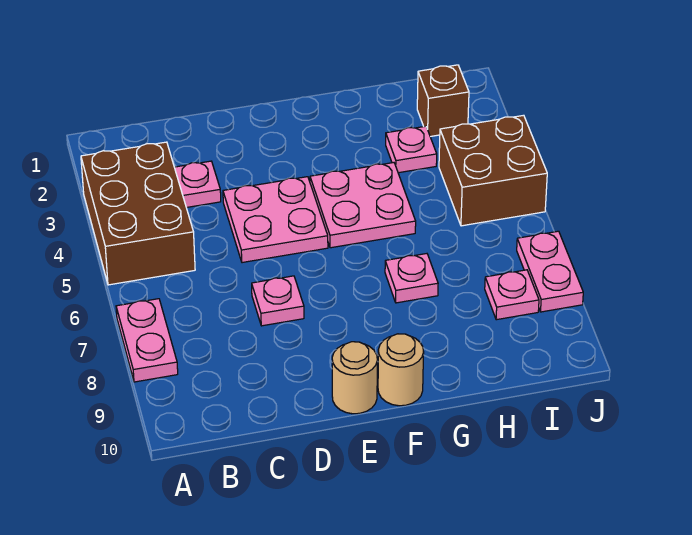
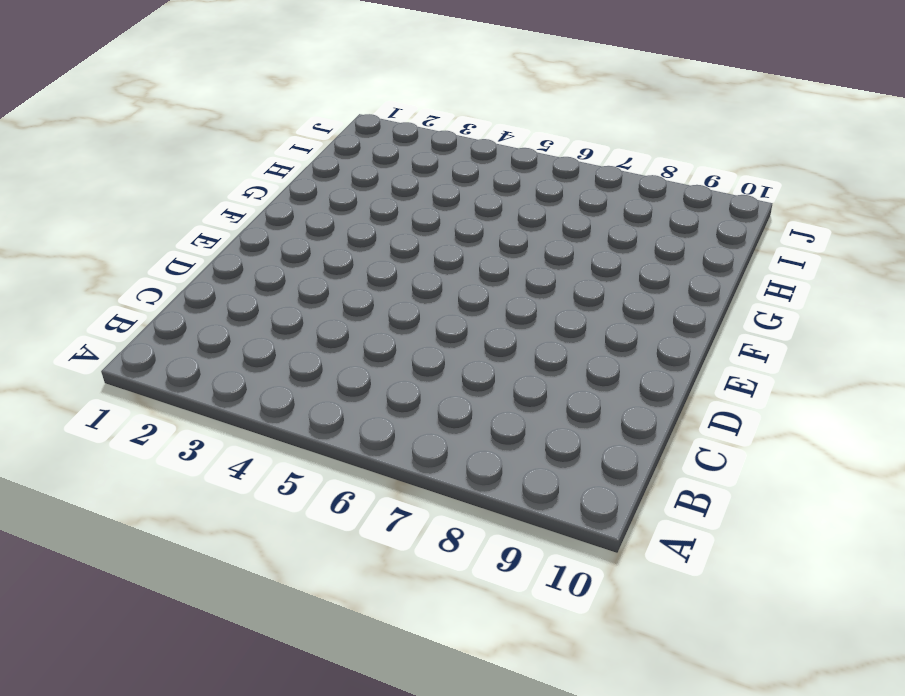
none -> brown brick A3:B5 level 1
none -> pink plate A7:A8 level 1
none -> pink plate C3 level 1

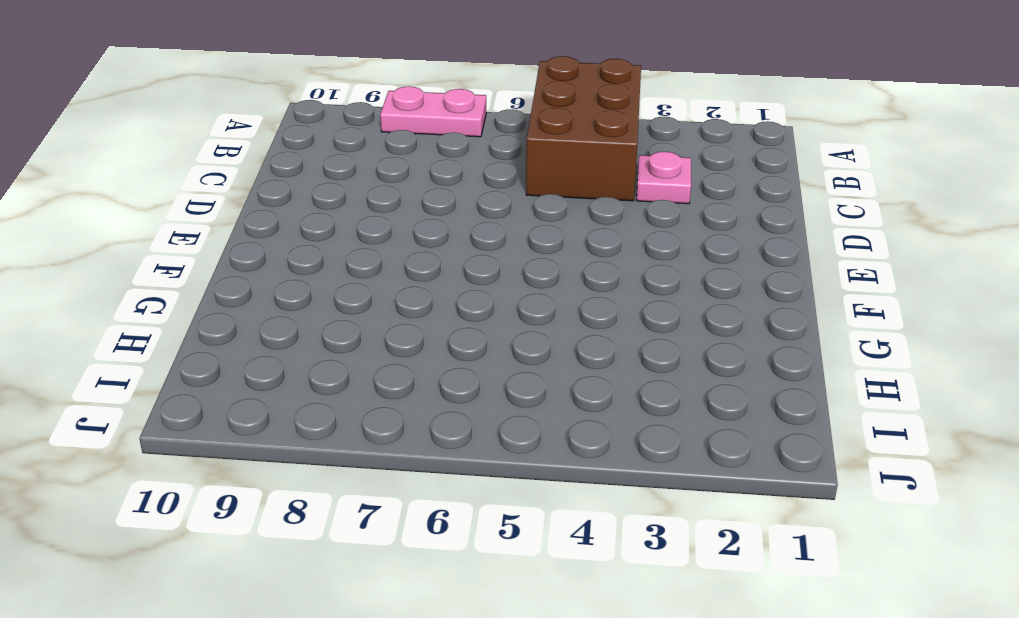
brown brick A4:C5 level 1 -> brown brick A3:B5 level 1
none -> pink plate D4:E5 level 1
none -> pink plate D7 level 1
none -> tan round brick E10 level 1

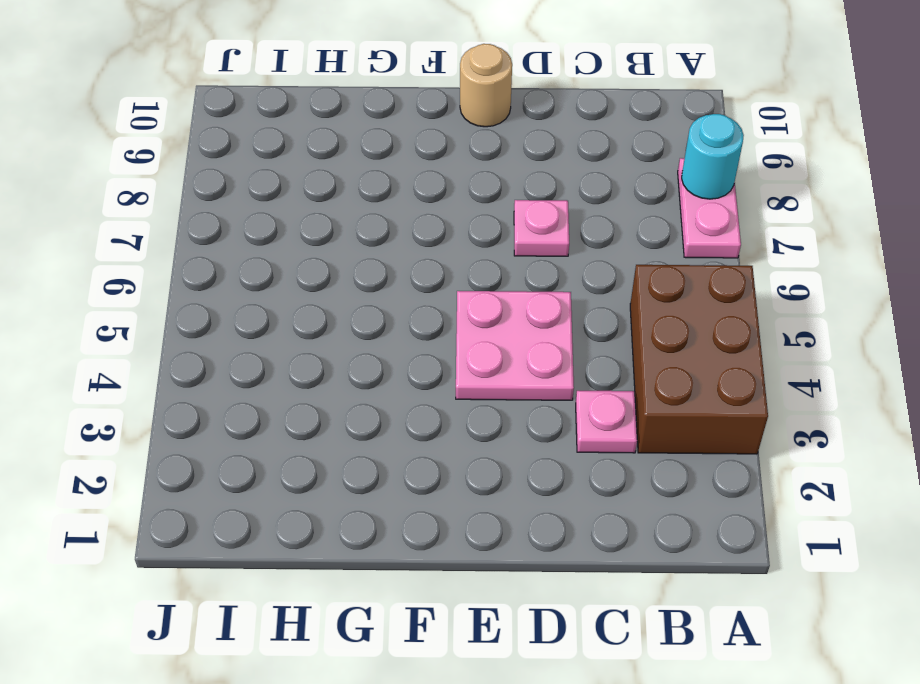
cyan round brick A8 level 2 -> none
none -> pink plate F4:G5 level 1
none -> tan round brick F10 level 1
none -> pink plate G7 level 1

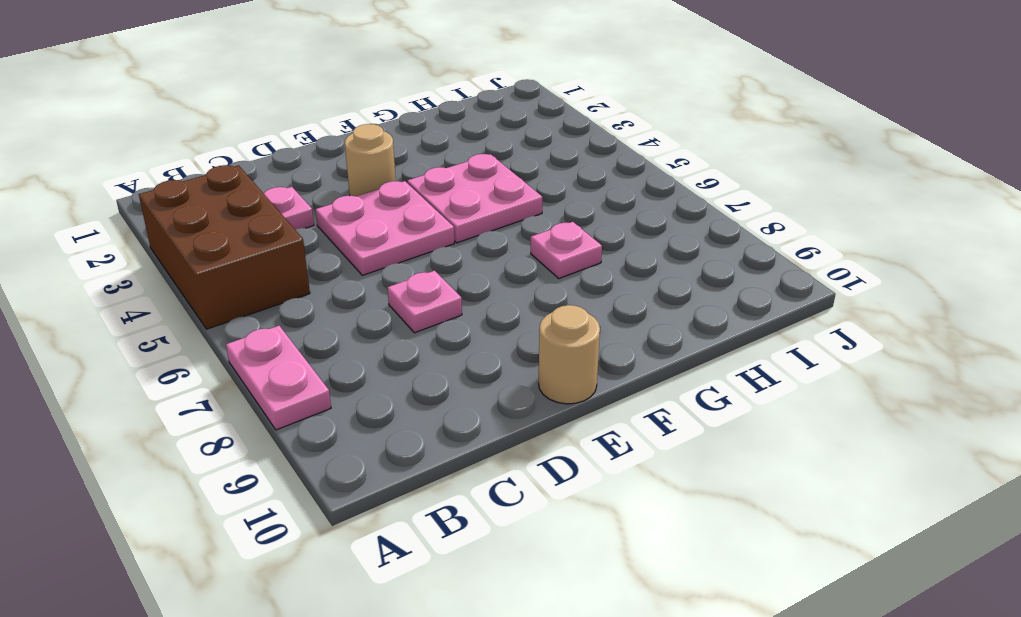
tan round brick E3 level 1 -> tan round brick F10 level 1
none -> pink plate H3 level 1
none -> brown brick I2 level 1
none -> brown brick I4:J5 level 1

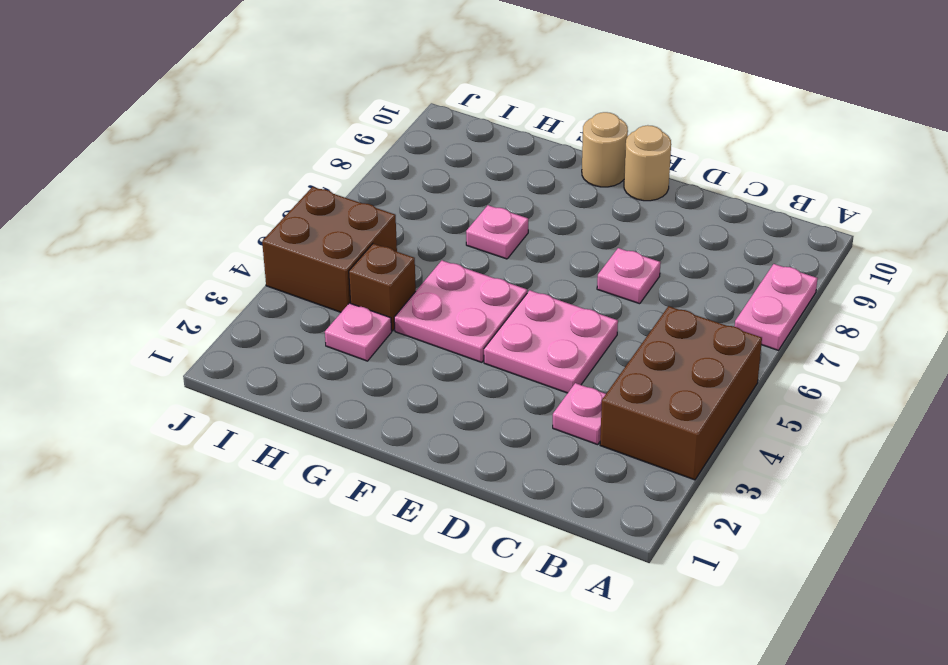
brown brick H4 level 1 -> brown brick I2 level 1
none -> pink plate I8 level 1
none -> pink plate J7:J8 level 1

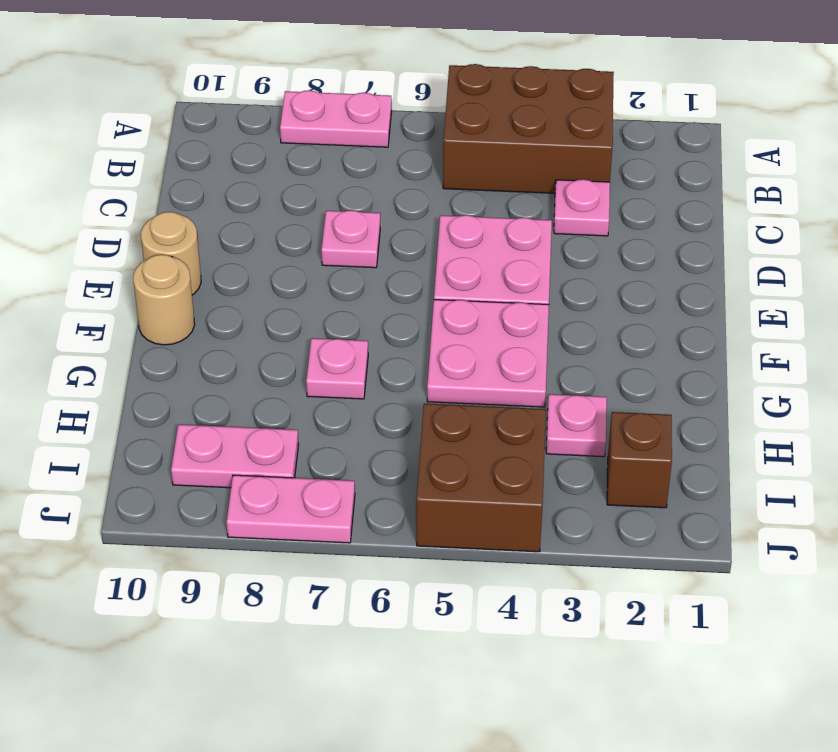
pink plate I8:I9 level 1 -> pink plate I8 level 1

